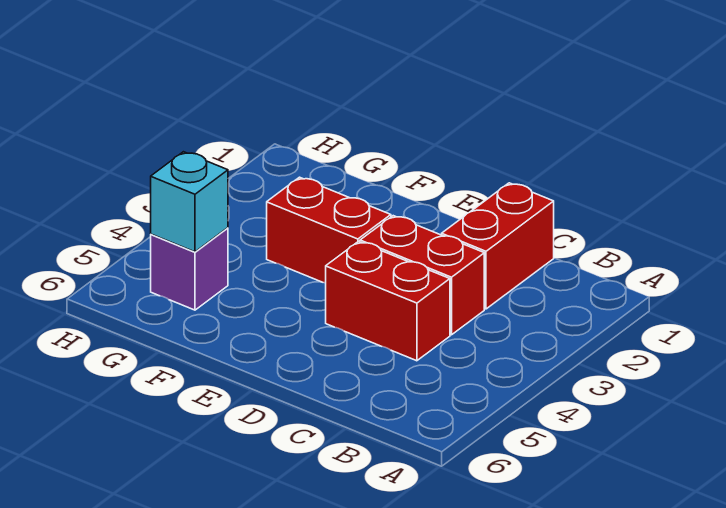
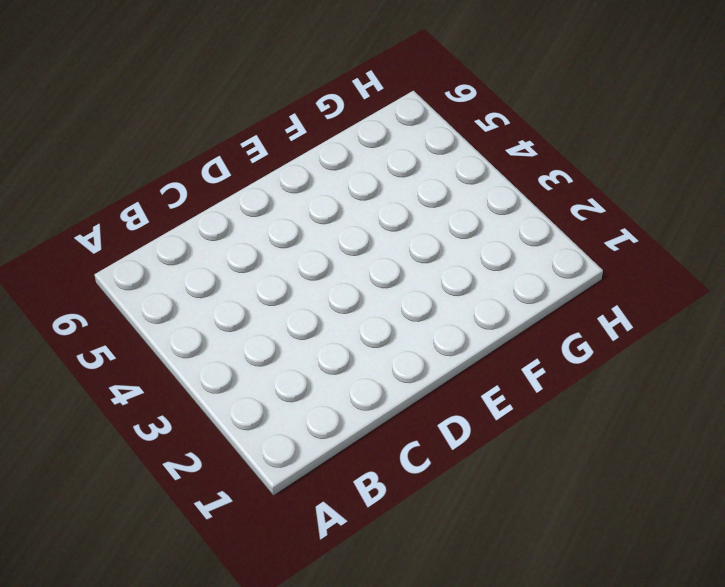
none -> red brick C1:C2 level 1
none -> red brick C3:D3 level 1

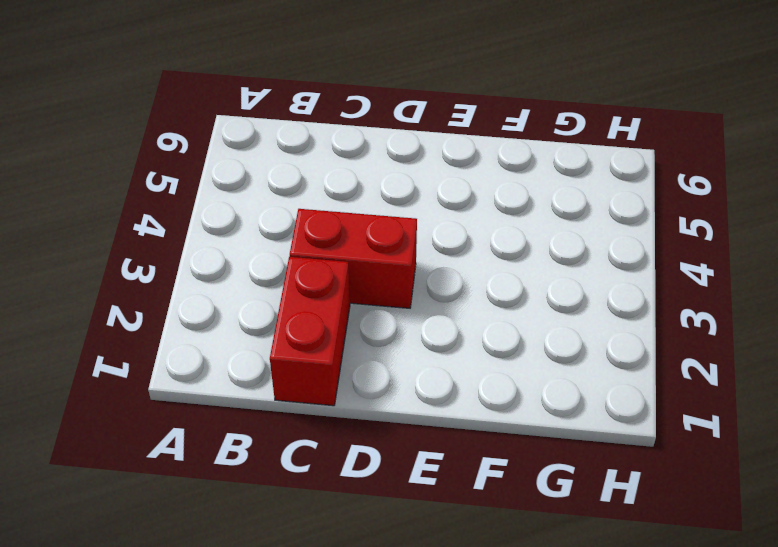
none -> red brick C4:D4 level 1
none -> red brick E3:F3 level 1

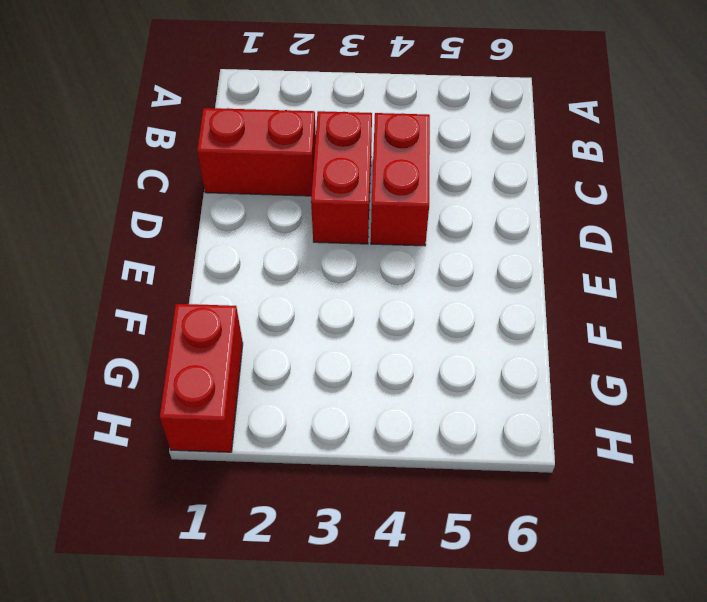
red brick G1:H1 level 1 -> red brick E3:F3 level 1
none -> purple brick G5 level 1
none -> cyan brick G5 level 2

